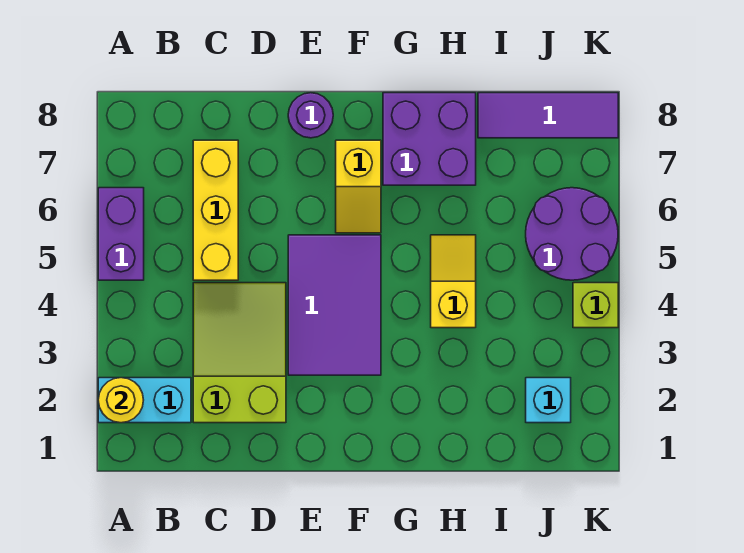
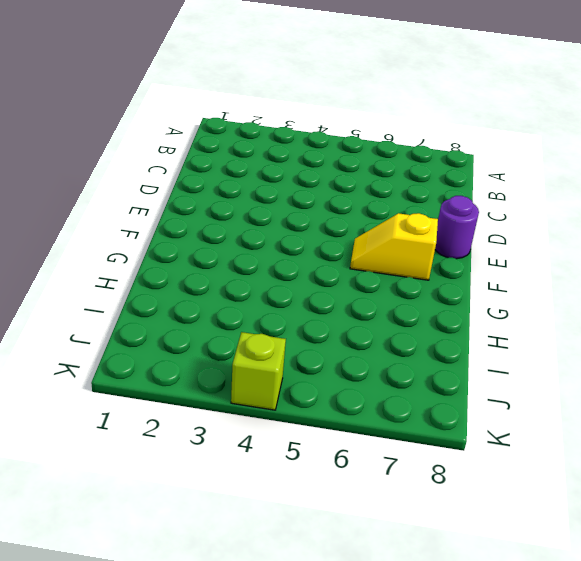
none -> cyan brick A2:B2 level 1
none -> purple brick A5:A6 level 1
none -> lime slope C2:D4 level 1 top 2

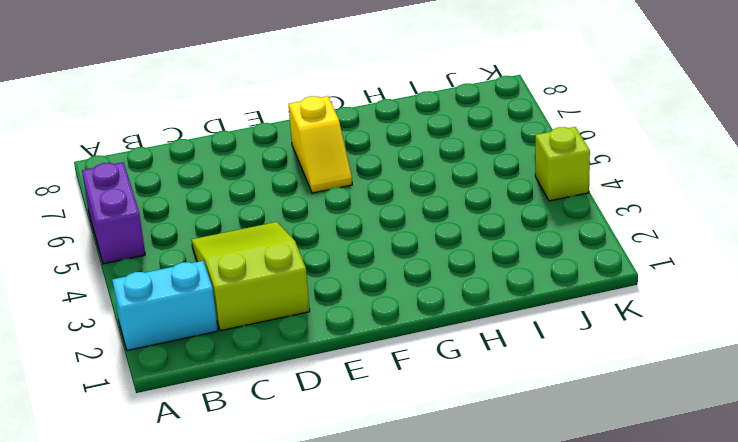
none -> yellow brick C5:C7 level 1
none -> purple tile E3:F5 level 1
none -> purple round brick E8 level 1

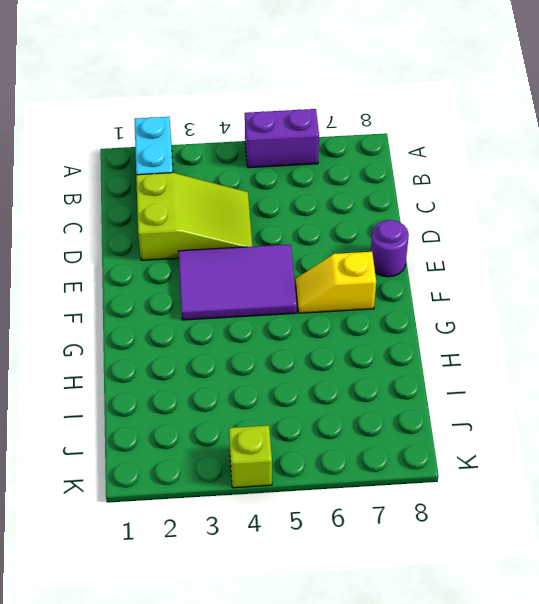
none -> yellow brick C5:C7 level 1
none -> purple brick G7:H8 level 1
none -> yellow slope H4:H5 level 1 top 4

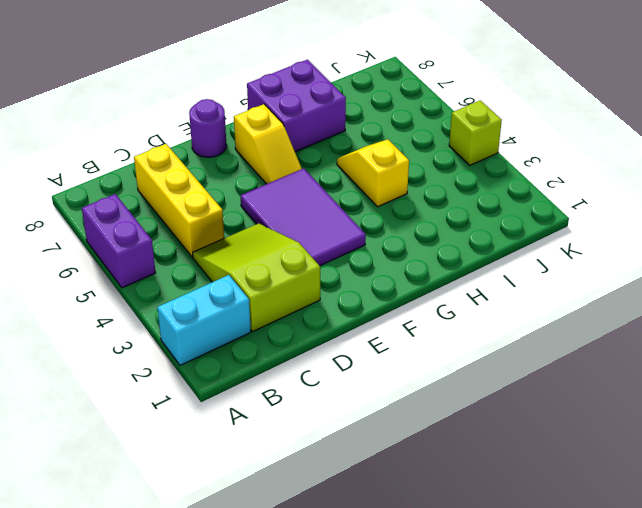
none -> purple tile I8:K8 level 1
none -> cyan brick J2 level 1
none -> purple round brick J5:K6 level 1

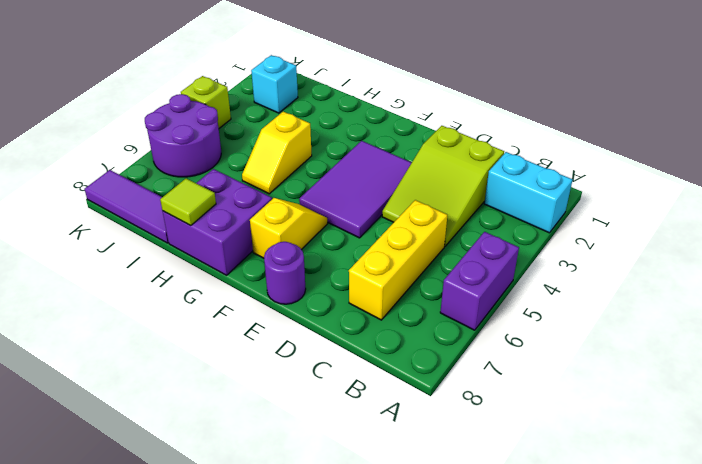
lime tile H8 level 2 -> none
none -> yellow round brick A2 level 2

